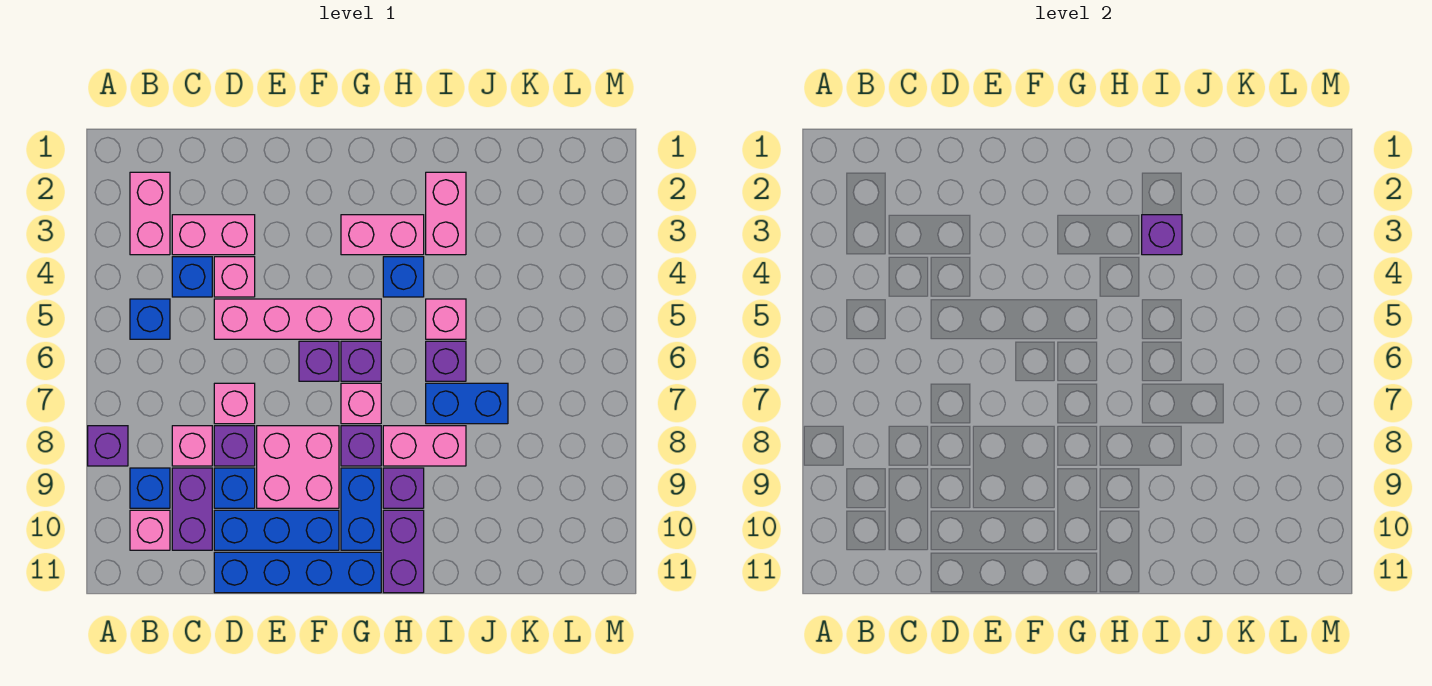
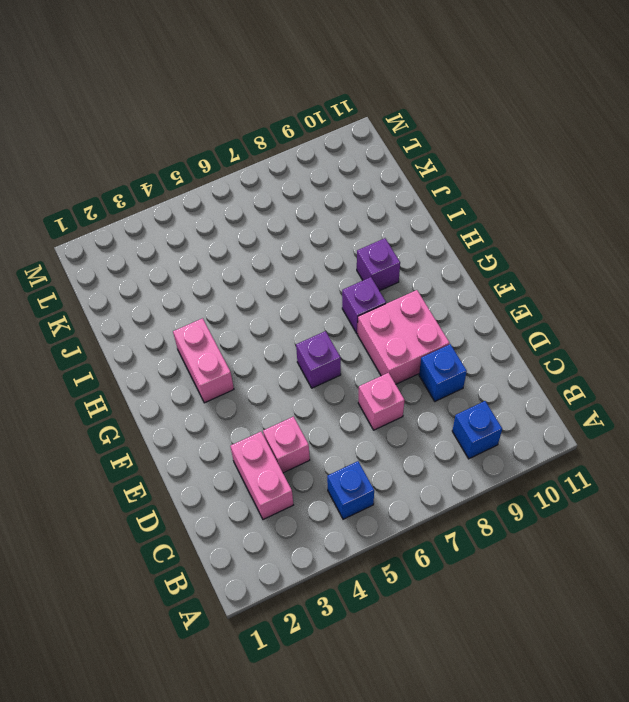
none -> purple brick A8 level 1
none -> pink brick B2:B3 level 1
none -> pink brick B10 level 1
none -> blue brick C4 level 1

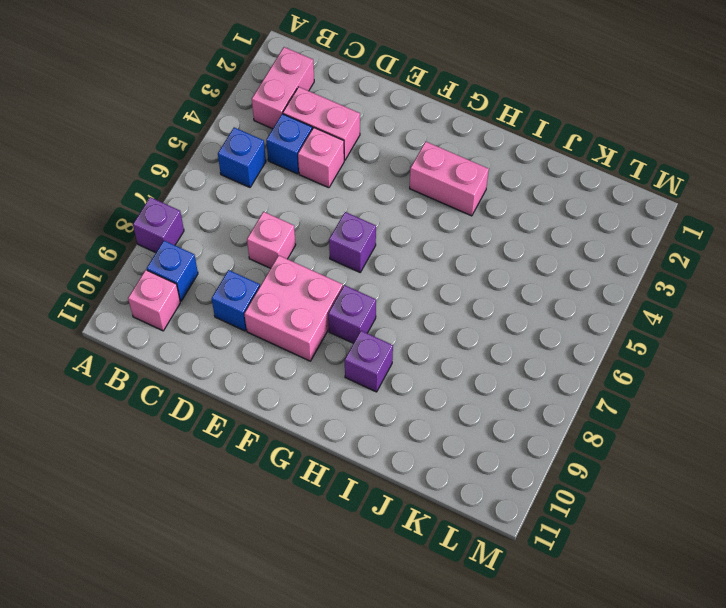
none -> pink brick C8 level 1
none -> purple brick C9:C10 level 1
none -> pink brick D5:G5 level 1
none -> purple brick D8 level 1

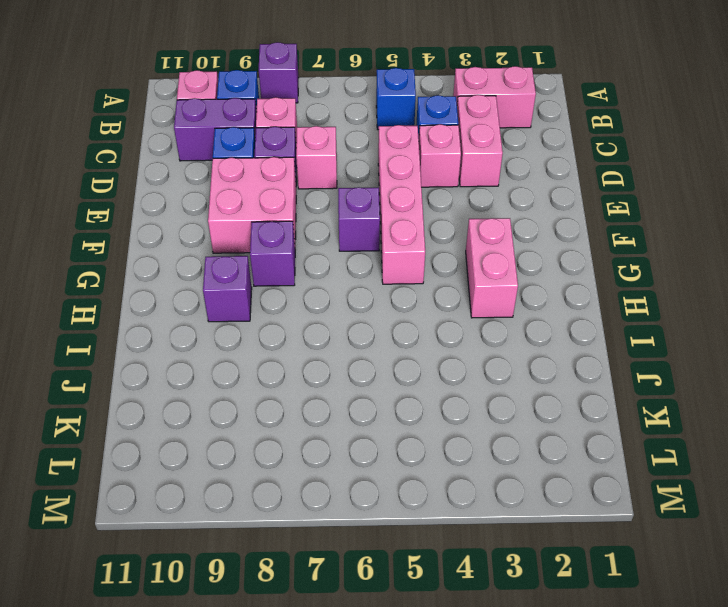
none -> blue brick D10:F10 level 1
none -> blue brick D11:G11 level 1
none -> purple brick G6 level 1
none -> pink brick G7 level 1

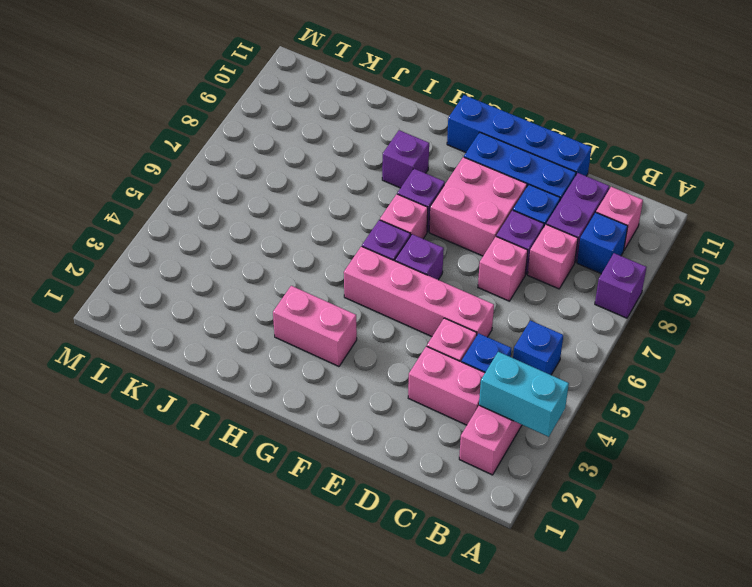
cyan brick A3:B3 level 2 -> none
none -> blue brick G9:G10 level 1
none -> blue brick H4 level 1
none -> pink brick H8:I8 level 1
none -> purple brick H10:H11 level 1

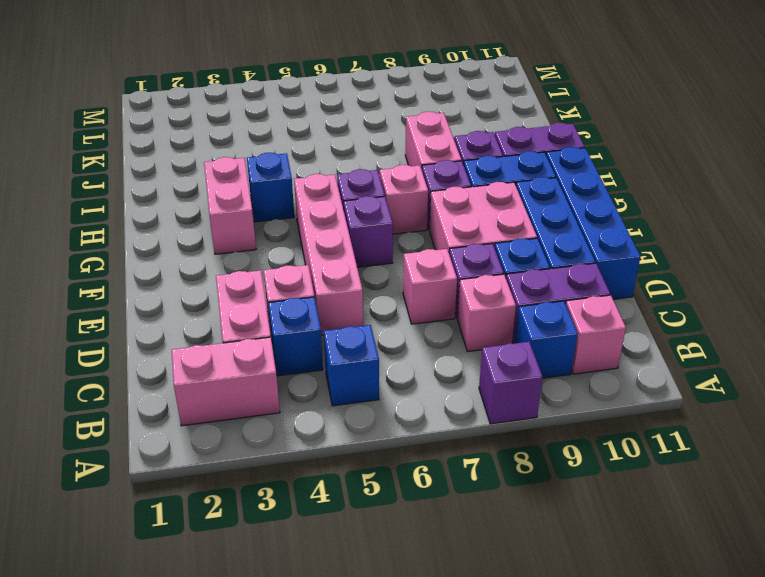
none -> pink brick I2:I3 level 1
none -> pink brick I5 level 1
none -> purple brick I6 level 1
none -> blue brick I7:J7 level 1

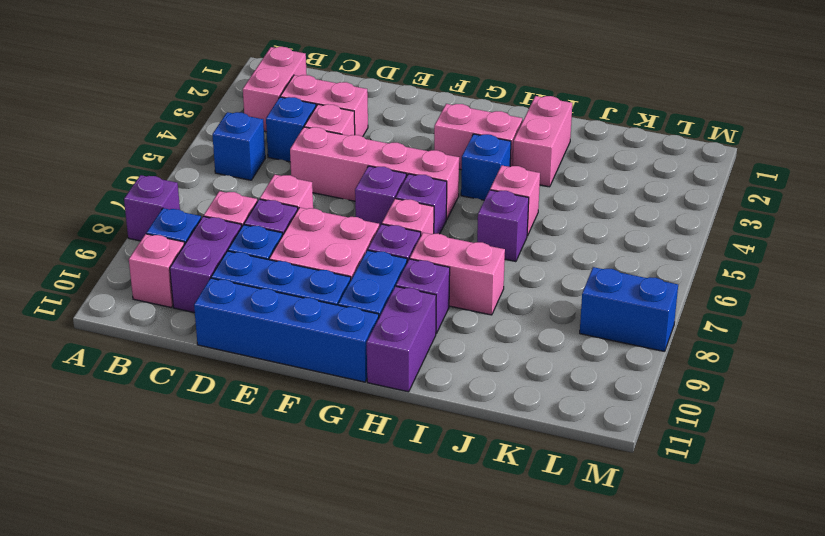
blue brick L8:M8 level 1 -> blue brick I7:J7 level 1
none -> purple brick I3 level 2

